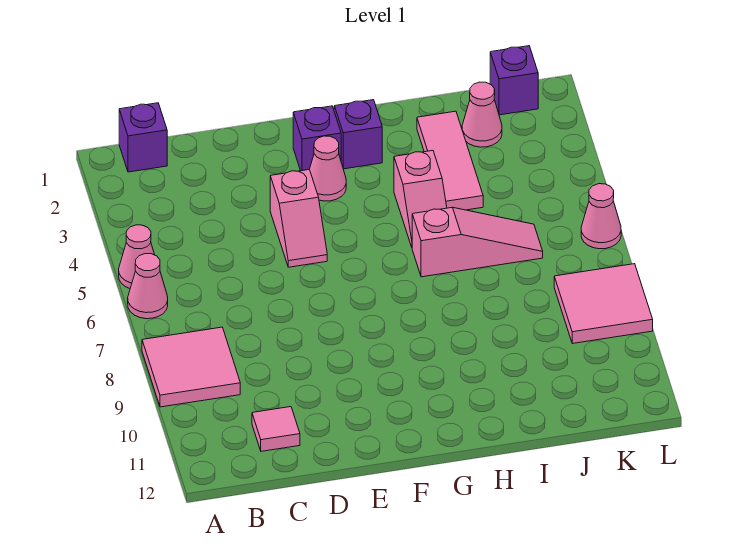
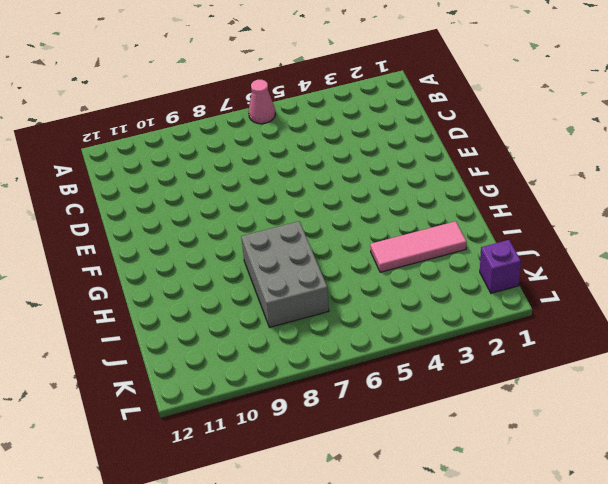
grey brick H7:J8 level 1 -> none
none -> pink cone A5 level 1
none -> pink tile A8:B9 level 1
none -> purple brick B1 level 1

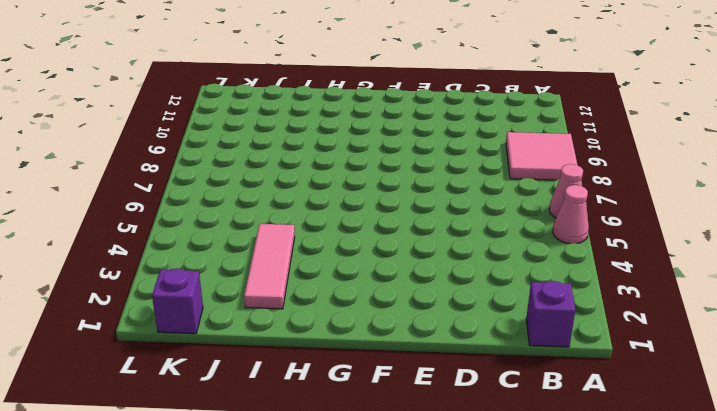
none -> pink tile C11 level 1
none -> pink slope E4:E5 level 1 top 4
none -> purple brick F2 level 1

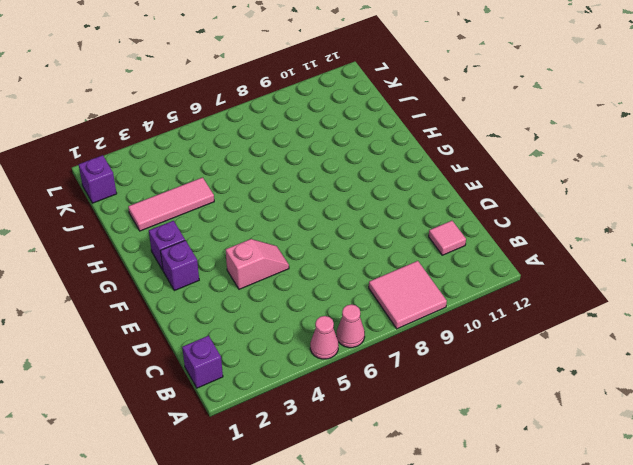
none -> pink cone F3 level 1
none -> pink slope H4:H5 level 1 top 4
none -> pink slope H6:J6 level 1 top H

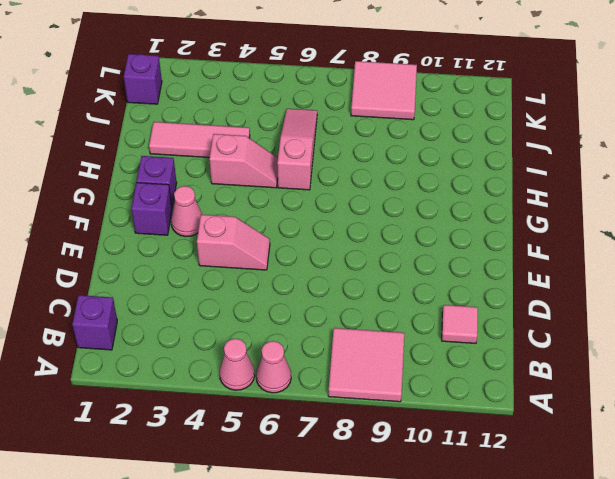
none -> pink cone J2 level 1
none -> pink cone L6 level 1

